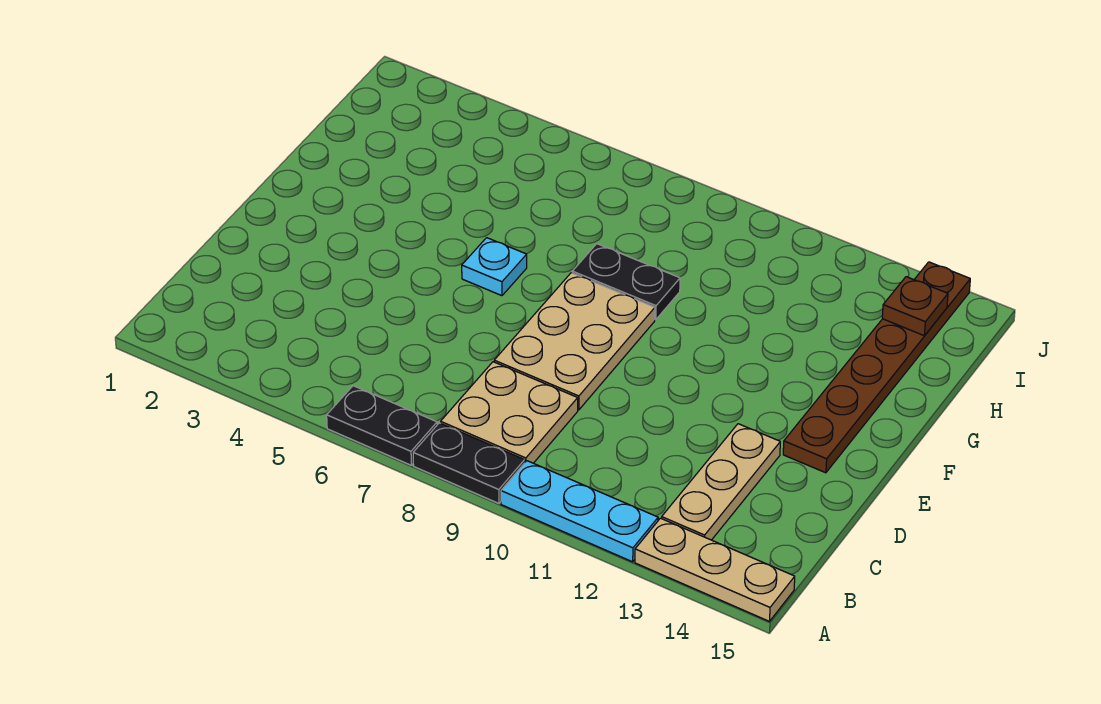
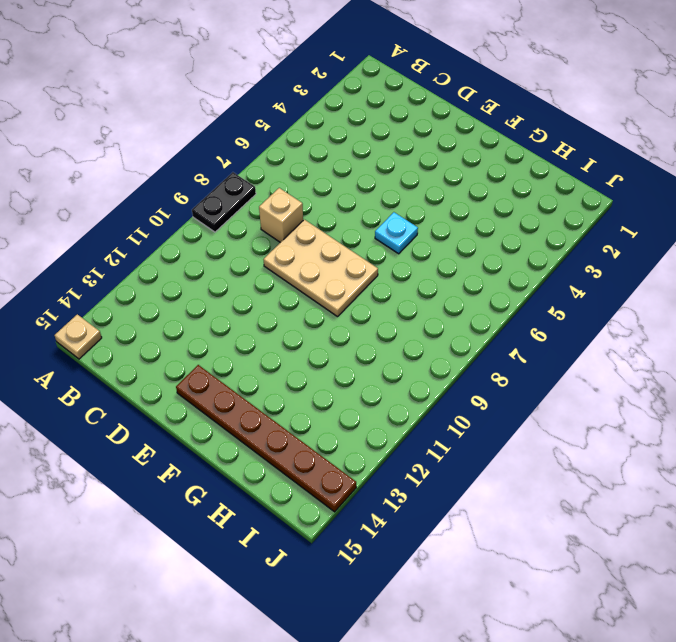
tan plate A15 level 1 -> tan plate A13:A15 level 1
tan brick C8 level 1 -> tan plate B8:C9 level 1
none -> black plate A6:A7 level 1
none -> cyan plate A10:A12 level 1

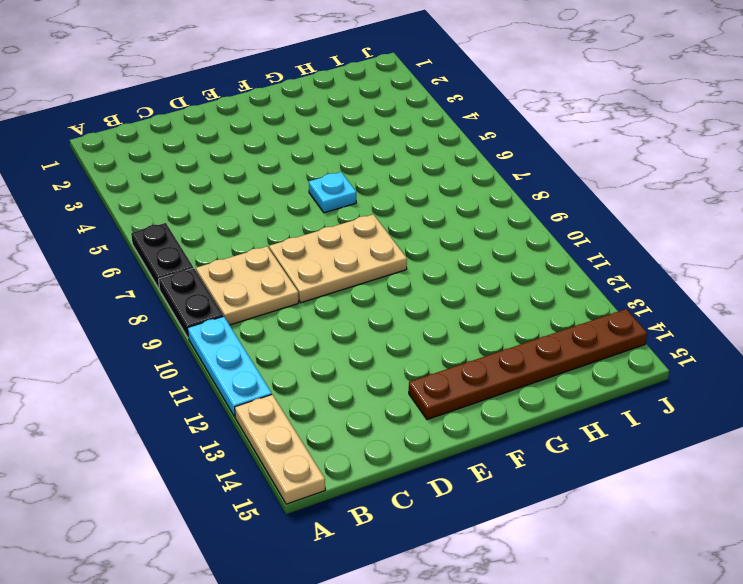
none -> tan plate B13:D13 level 1
none -> black plate G8:G9 level 1

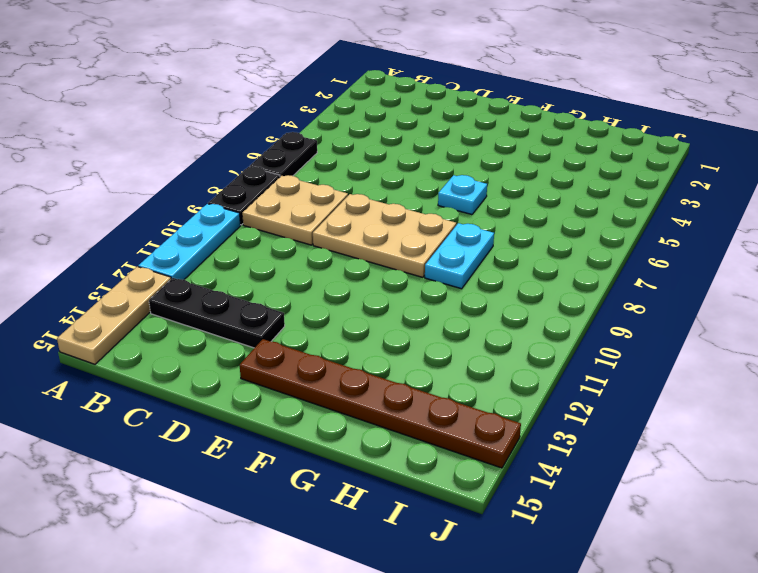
black plate B13:D13 level 1 -> tan plate B13:D13 level 1
cyan plate G8:G9 level 1 -> black plate G8:G9 level 1
none -> brown plate I14 level 2

